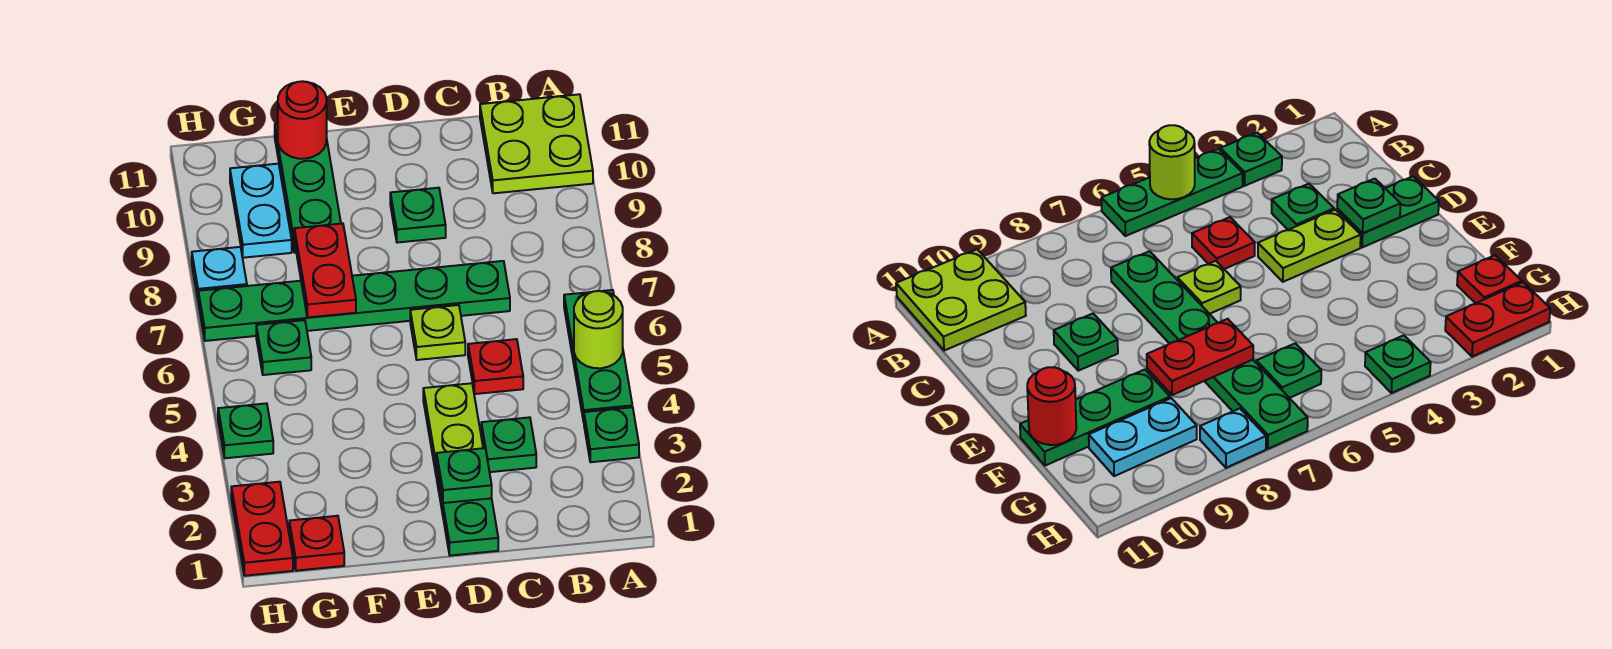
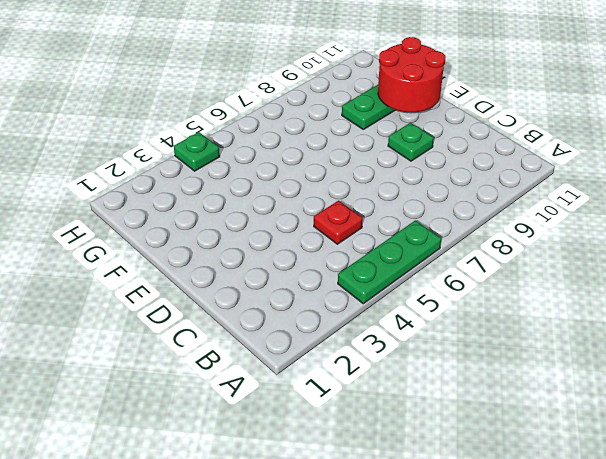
red round brick E10:F11 level 2 -> red round brick F11 level 2
none -> green plate A3 level 1
none -> lime plate A10:B11 level 1
none -> green plate C3 level 1

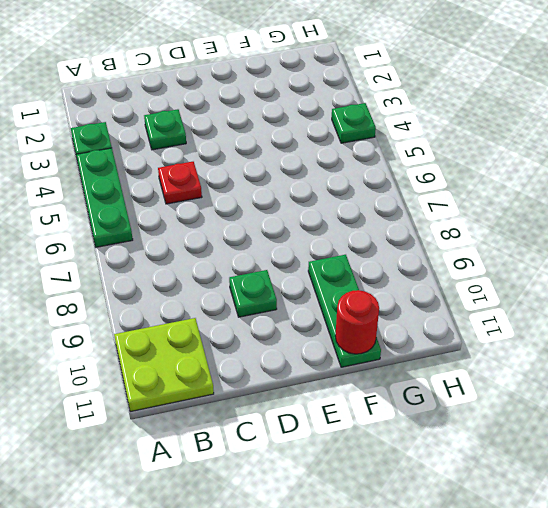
none -> green plate C7:H7 level 1
none -> green plate D1:D2 level 1
none -> lime plate D3:D4 level 1

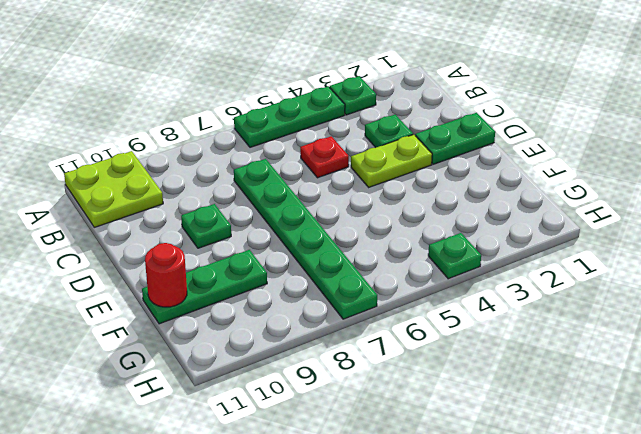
none -> lime plate D6 level 1
none -> red plate G1 level 1
none -> green plate G6 level 1

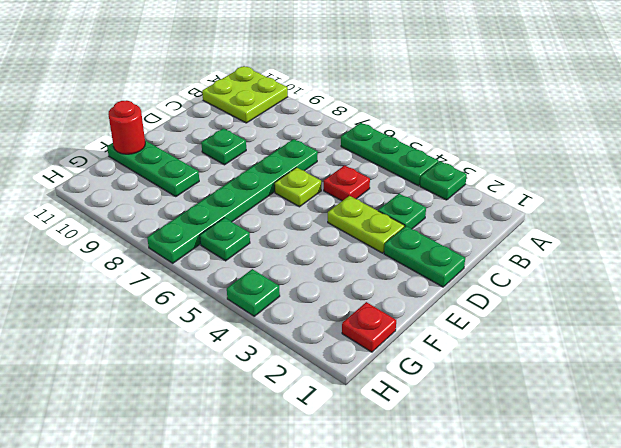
none -> cyan plate G9:G10 level 1
none -> red plate H1:H2 level 1
none -> cyan plate H8 level 1

